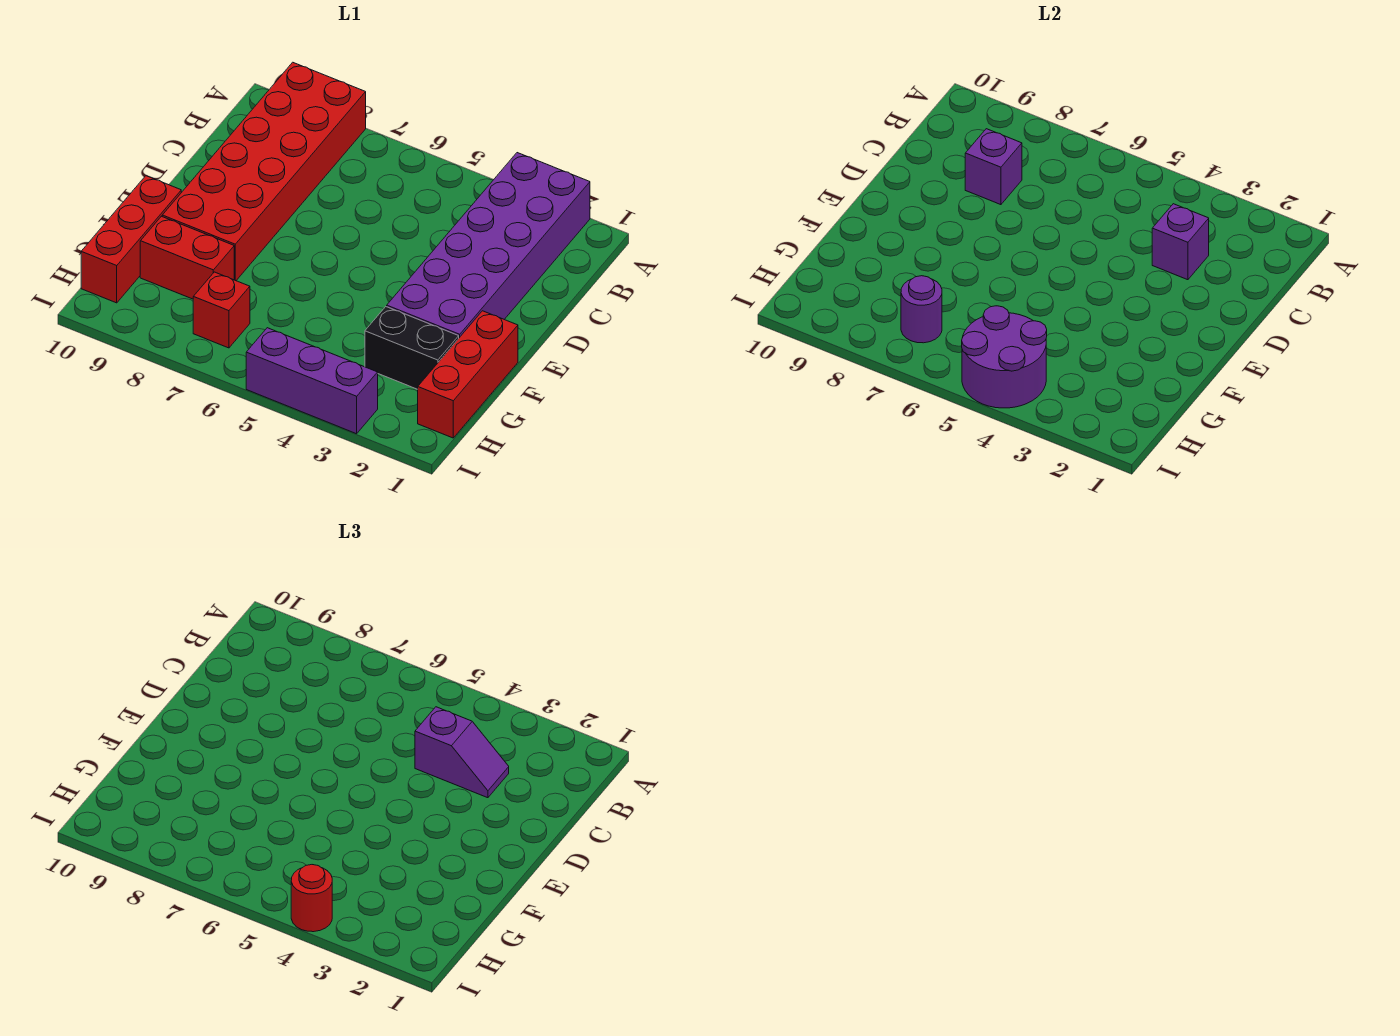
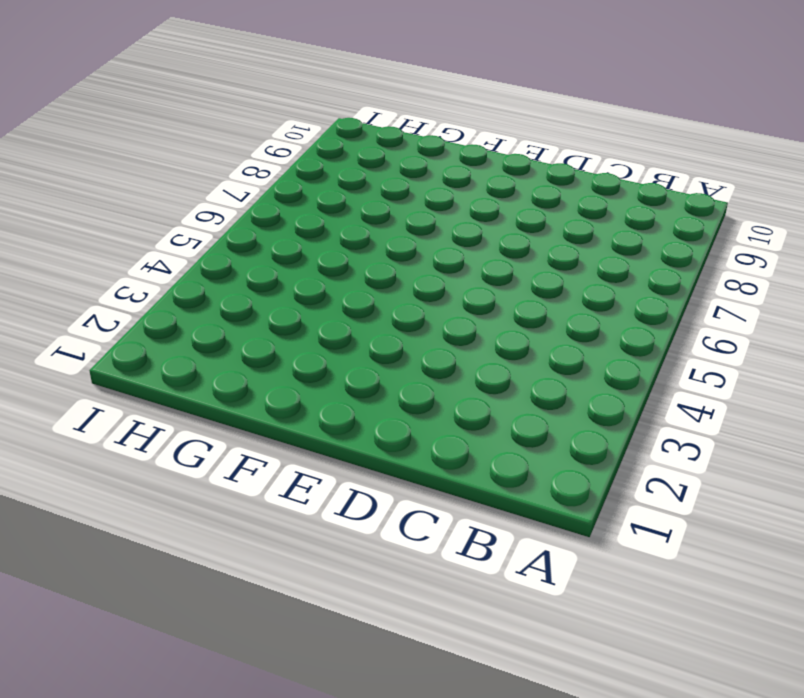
none -> purple brick A2:F3 level 1
none -> red brick A8:F9 level 1
none -> red brick F1:H1 level 1

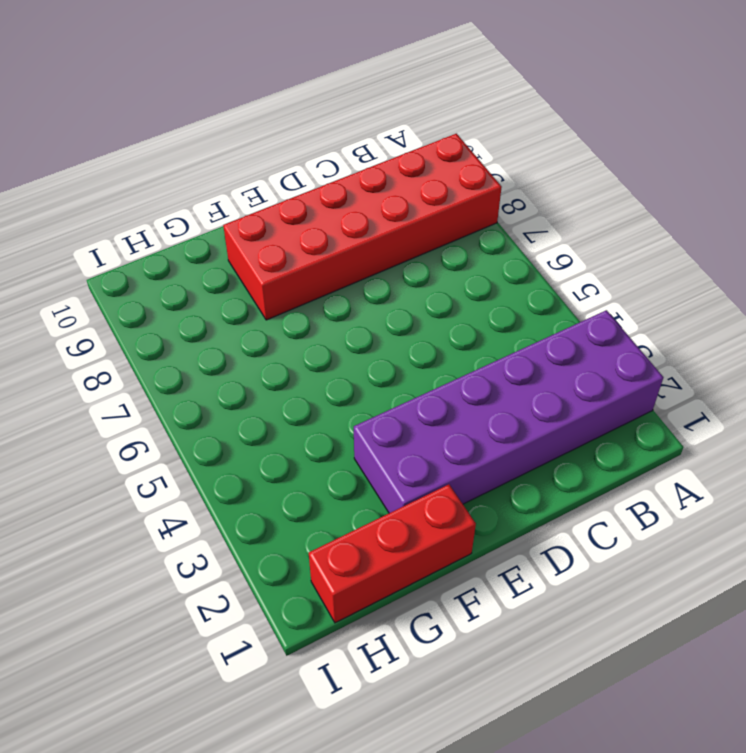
none -> red brick F10:H10 level 1
none -> black brick G2:G3 level 1
none -> red brick G8:G9 level 1

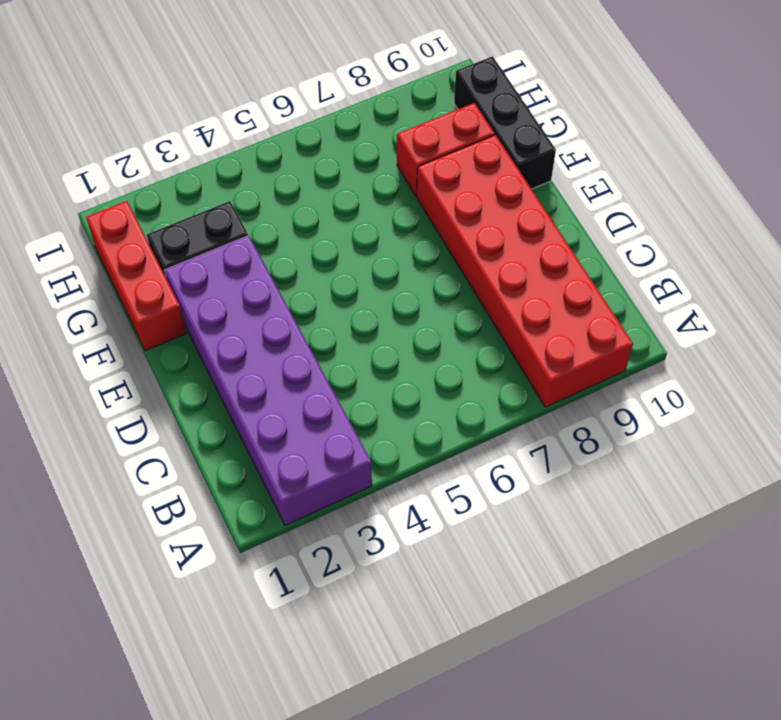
black brick F10:H10 level 1 -> red brick F10:H10 level 1
none -> red brick H7 level 1
none -> purple brick I3:I5 level 1
none -> purple brick C3 level 2

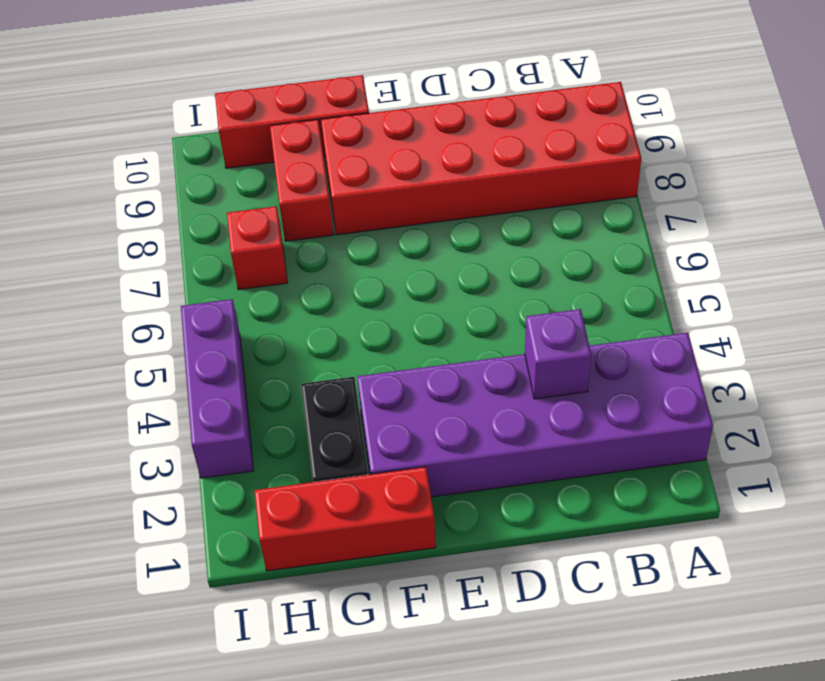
none -> purple brick C8 level 2
none -> purple round brick H4:I5 level 2
none -> purple round brick H7 level 2

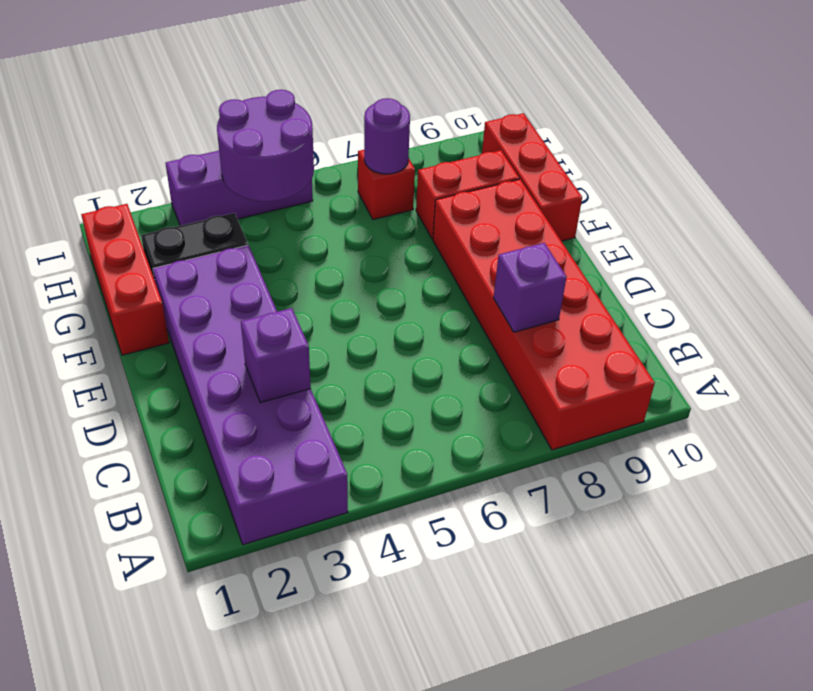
none -> purple slope C3:C4 level 3 top 4
none -> red round brick I4 level 3

